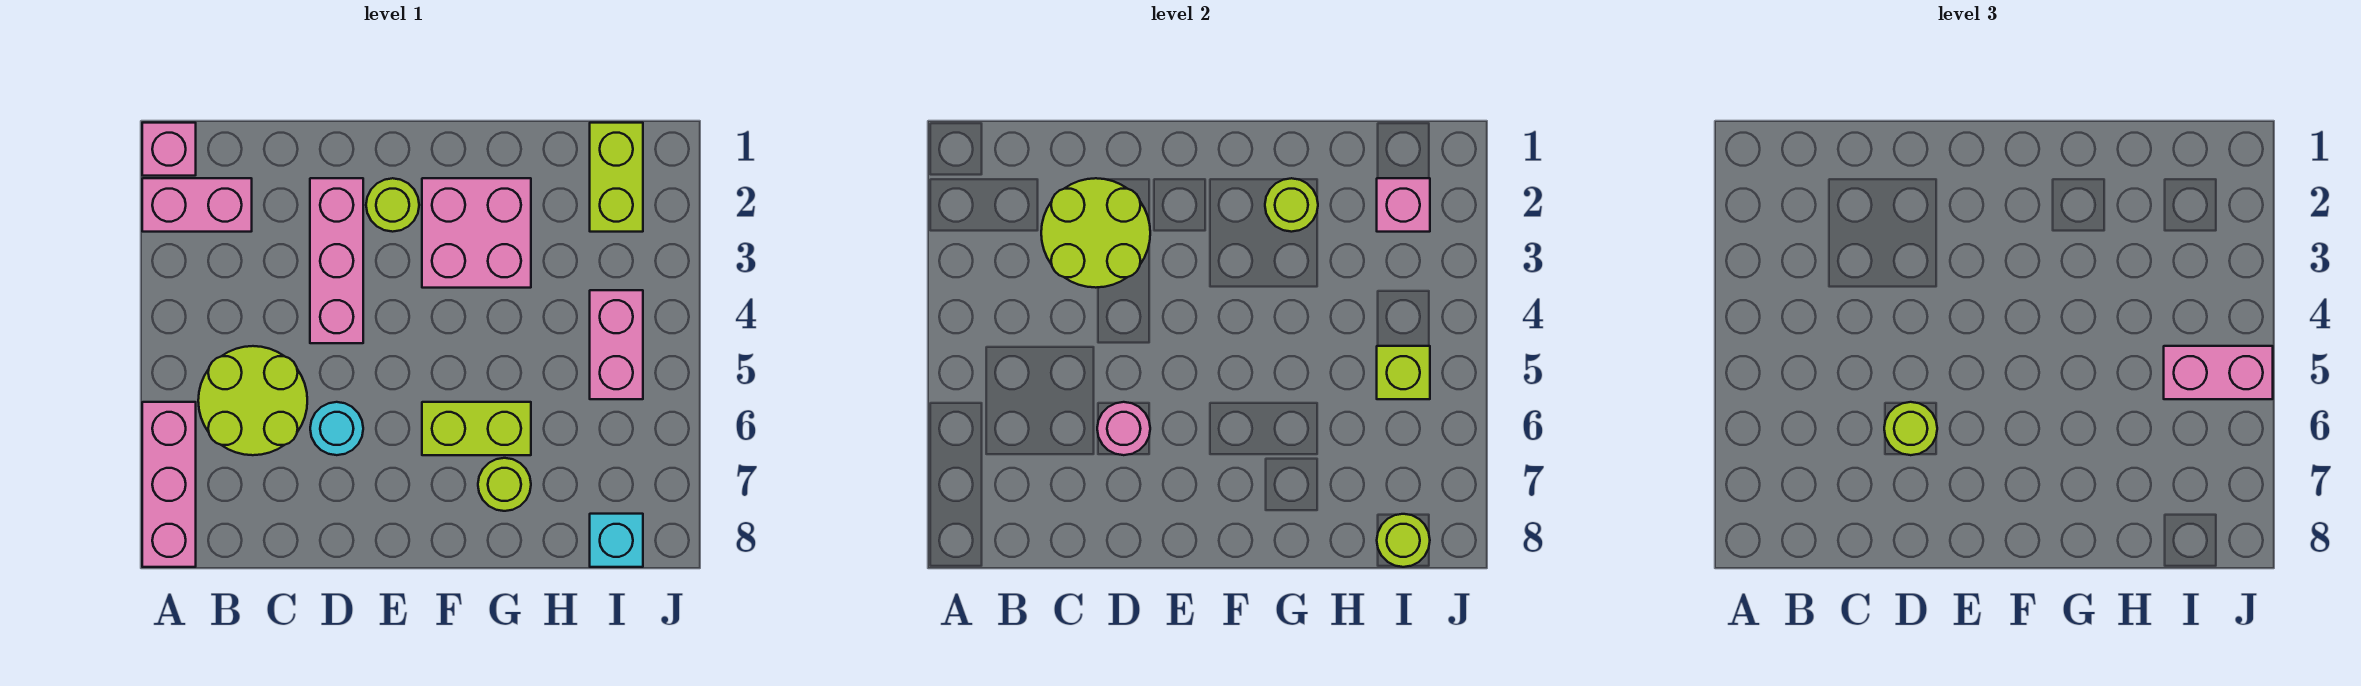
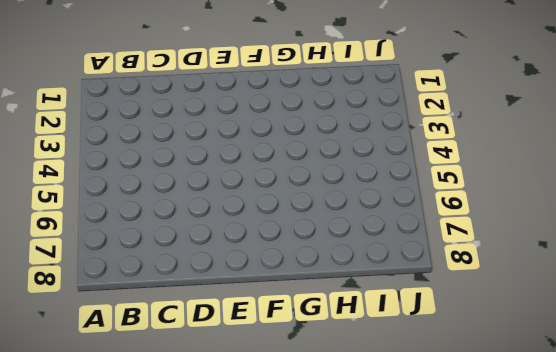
none -> pink brick A1 level 1
none -> pink brick A2:B2 level 1
none -> pink brick A6:A8 level 1

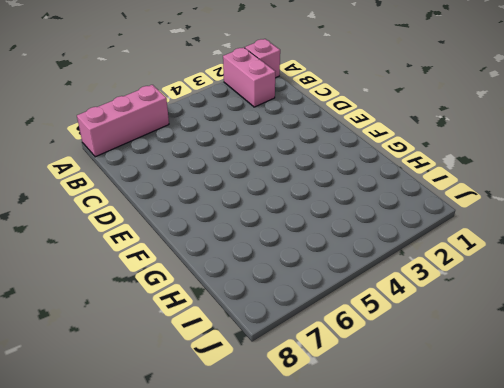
none -> lime round brick B5:C6 level 1
none -> pink brick D2:D4 level 1
none -> cyan round brick D6 level 1

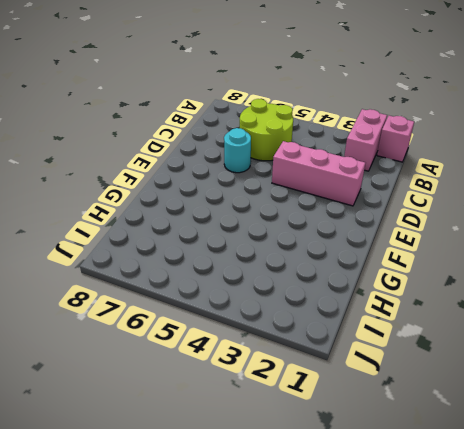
none -> pink brick A6:A8 level 1
none -> lime round brick E2 level 1
none -> pink brick F2:G3 level 1

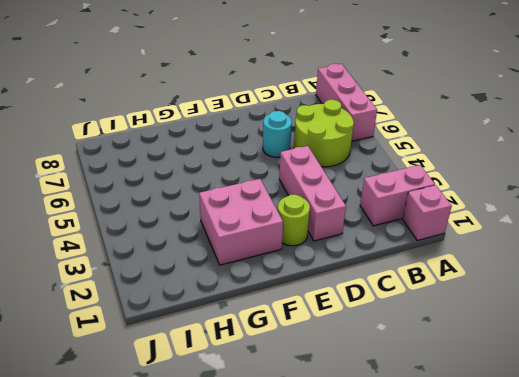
none -> lime brick F6:G6 level 1
none -> lime round brick G7 level 1
none -> lime brick I1:I2 level 1

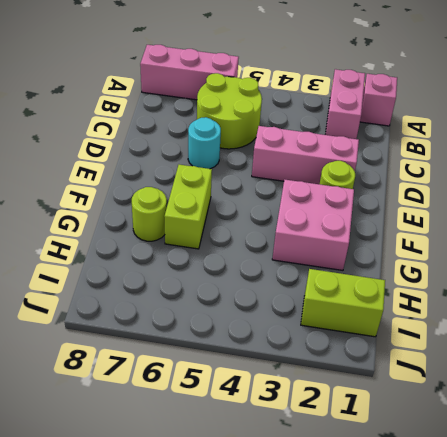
none -> pink brick I4:I5 level 1
none -> cyan brick I8 level 1
none -> lime round brick C2:D3 level 2

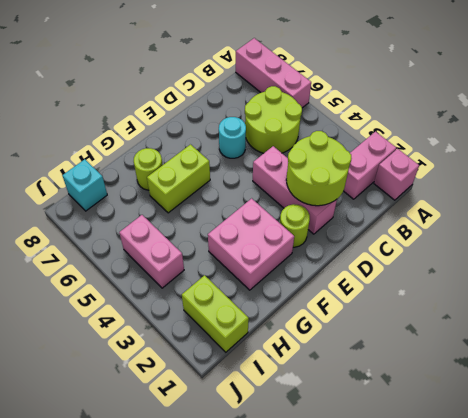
none -> pink round brick D6 level 2
none -> lime round brick G2 level 2
none -> pink brick I2 level 2

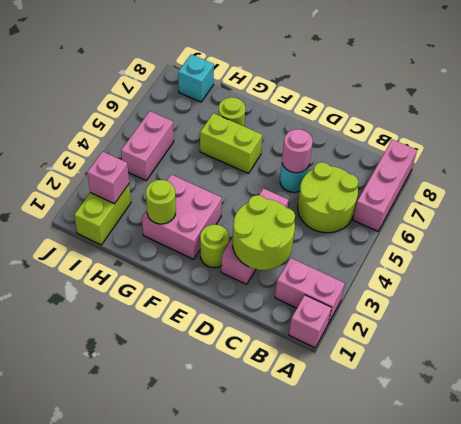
none -> lime brick I5 level 2
none -> lime round brick I8 level 2
none -> lime round brick D6 level 3

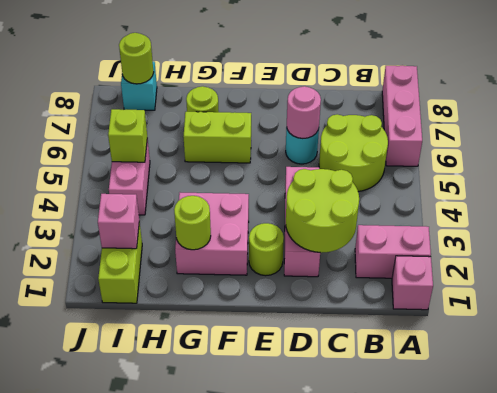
none -> lime round brick D6 level 3
none -> pink brick I5:J5 level 3

